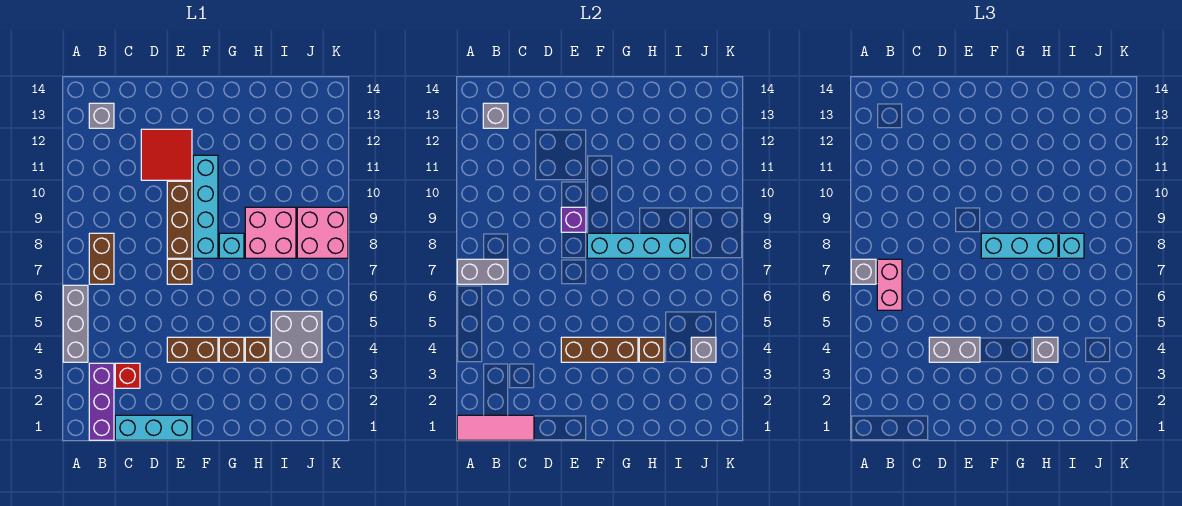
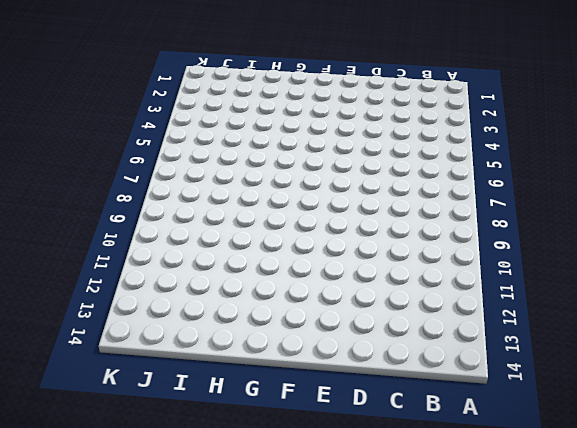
none -> grey brick A4:A6 level 1
none -> purple brick B1:B3 level 1
none -> brown brick B7:B8 level 1
none -> grey brick B13 level 1

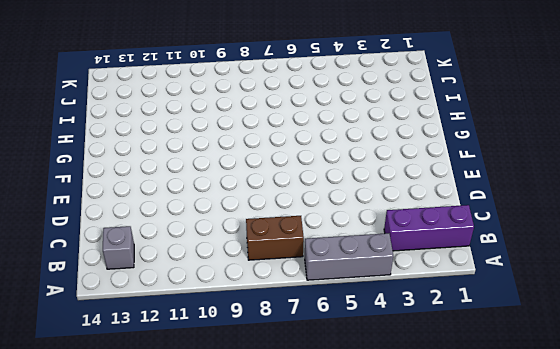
none -> cyan brick C1:E1 level 1
none -> red brick C3 level 1
none -> red tile D11:E12 level 1
none -> brown brick E4:F4 level 1

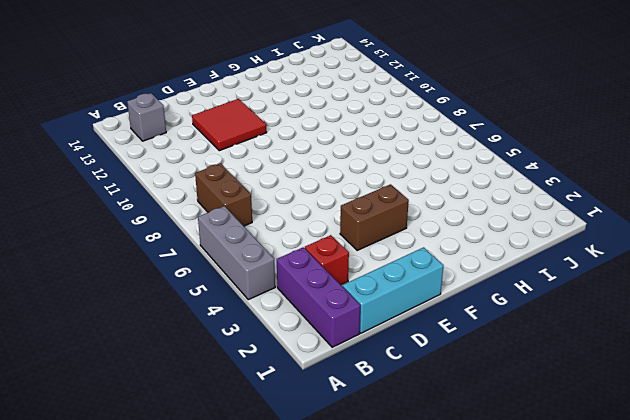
none -> brown brick E7 level 1
none -> brown brick E8:E10 level 1
none -> cyan brick F8:F11 level 1
none -> brown brick G4 level 1

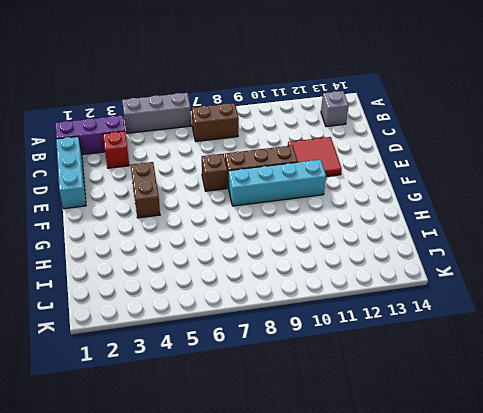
none -> brown brick G4 level 1
none -> cyan brick G8 level 1
none -> brown brick H4 level 1
none -> pink brick H8:I9 level 1

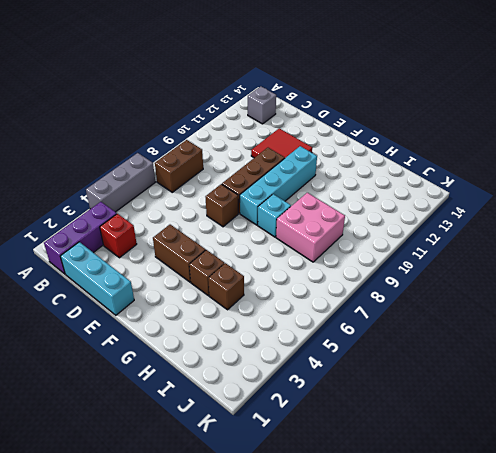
none -> grey brick I4:J5 level 1
none -> pink brick J8:K9 level 1
none -> pink tile A1:C1 level 2
none -> grey brick A7:B7 level 2

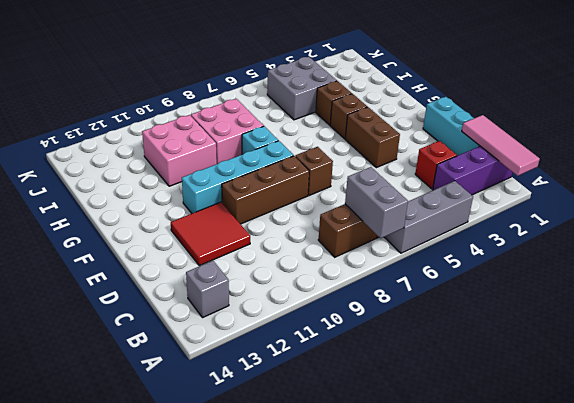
pink brick H10:I11 level 1 -> pink brick J8:K9 level 1
none -> grey brick B13 level 2
none -> brown brick E4:G4 level 2
none -> purple brick E9 level 2
none -> cyan brick F8:I8 level 2

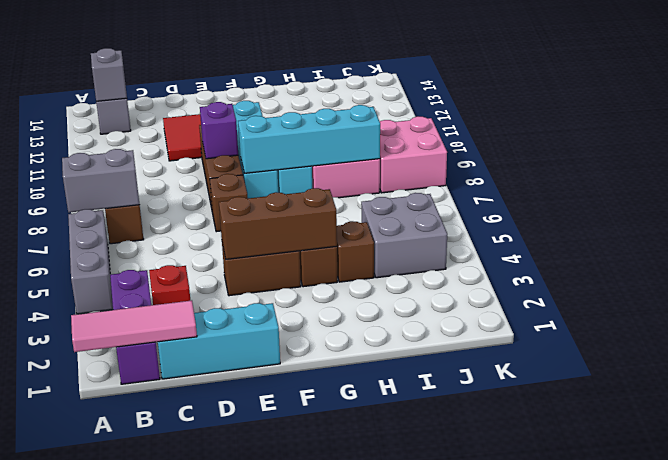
none -> brown brick H4 level 2
none -> grey brick J4 level 2
none -> grey brick A7 level 3
none -> pink brick B6:B7 level 3

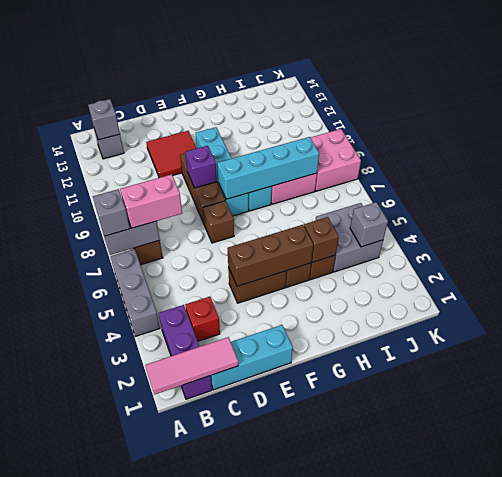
pink brick B7:C7 level 3 -> pink brick B6:B7 level 3
none -> grey brick D4:E4 level 3
none -> cyan brick F8:H8 level 3
none -> grey brick H4 level 3
none -> cyan brick I8 level 3

